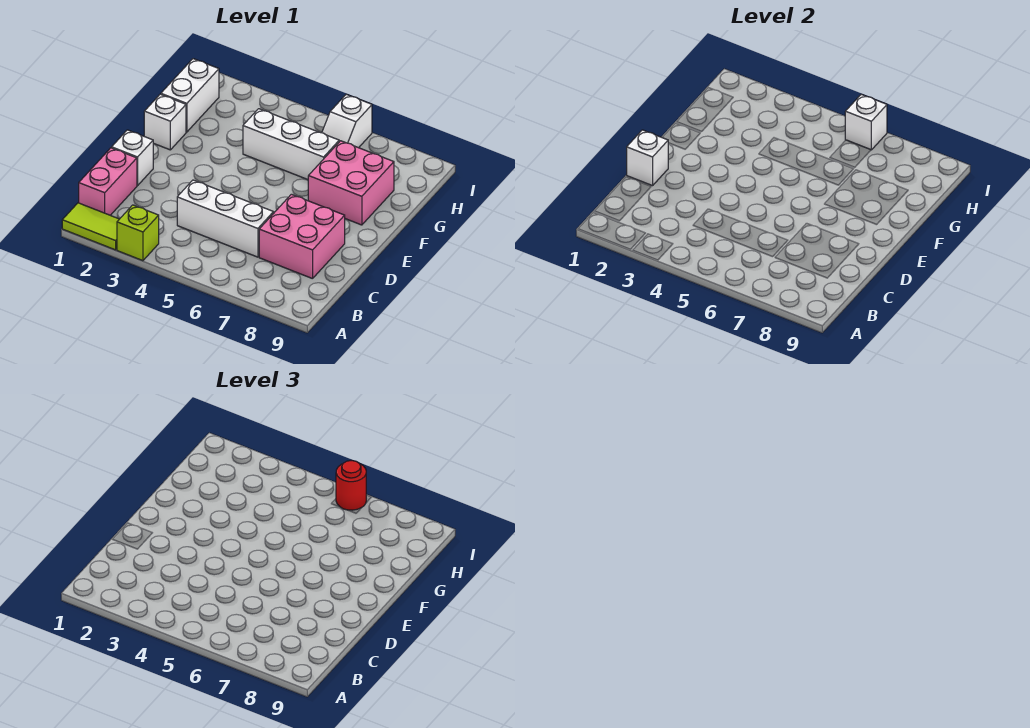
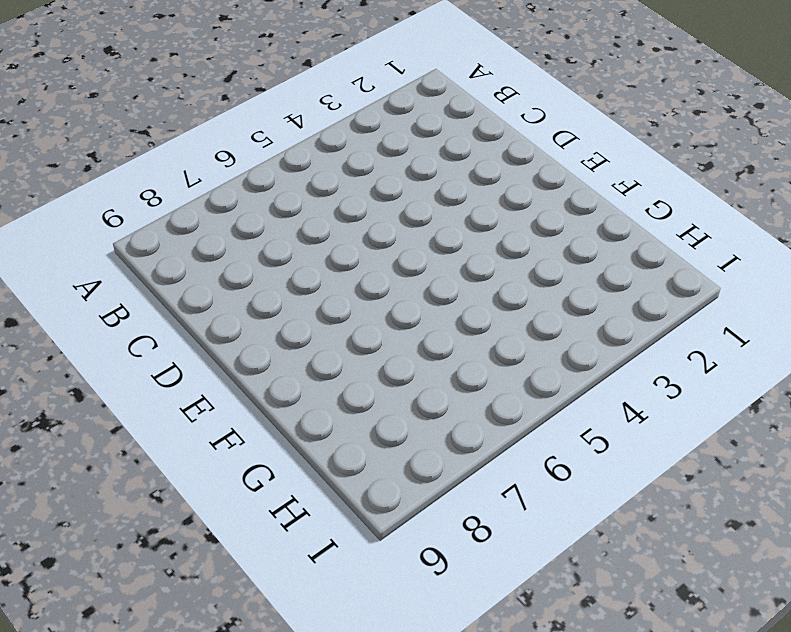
none -> lime tile A1:A2 level 1
none -> lime brick A3 level 1
none -> pink brick B1:C1 level 1

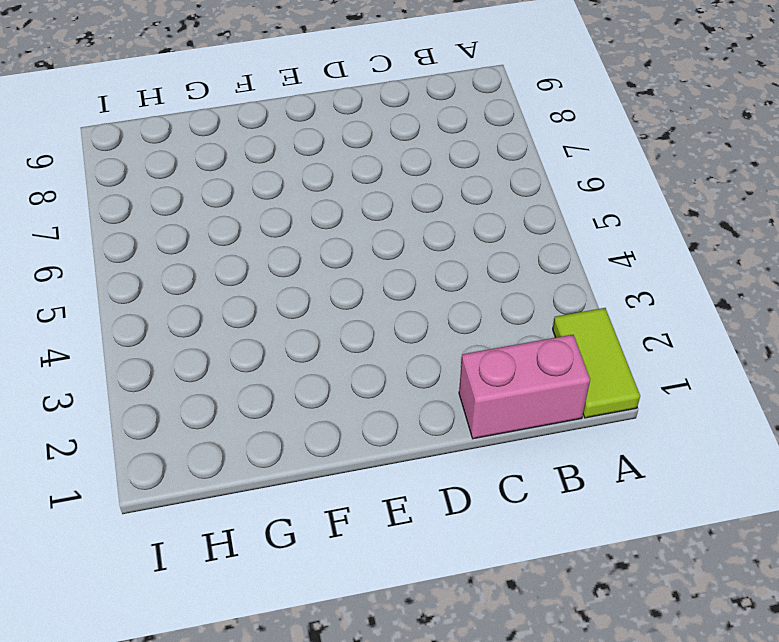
none -> lime brick A3 level 1
none -> white brick C4:C6 level 1
none -> pink brick C7:D8 level 1

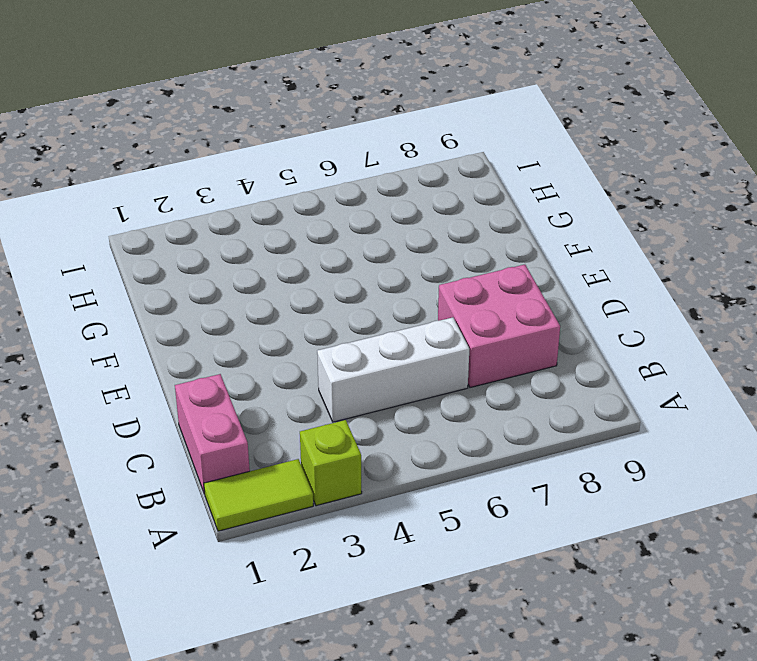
none -> white brick D1 level 1
none -> white brick F1 level 1
none -> pink brick F7:G8 level 1

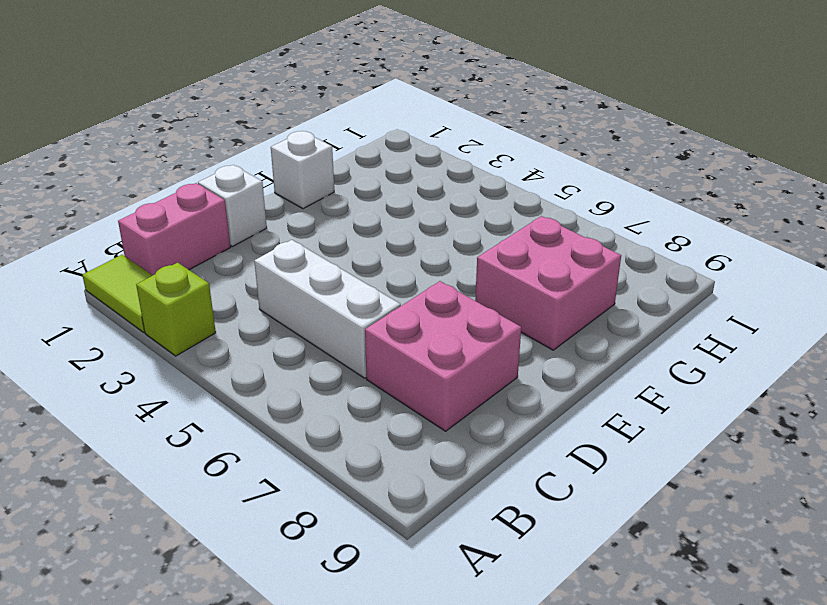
none -> white brick G1:H1 level 1
none -> white brick G4:G6 level 1
none -> white slope H6:I6 level 1 top I

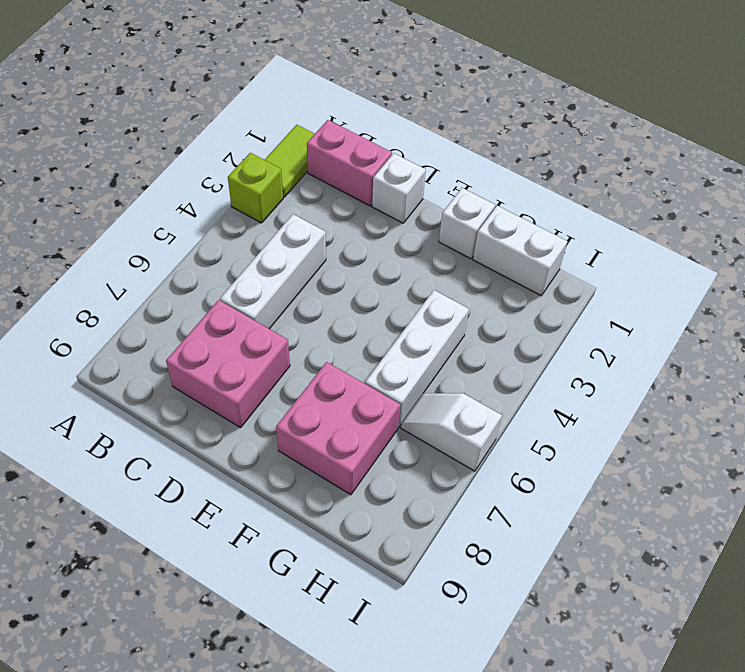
none -> white brick D1 level 2
none -> white brick I6 level 2
none -> red round brick I6 level 3

